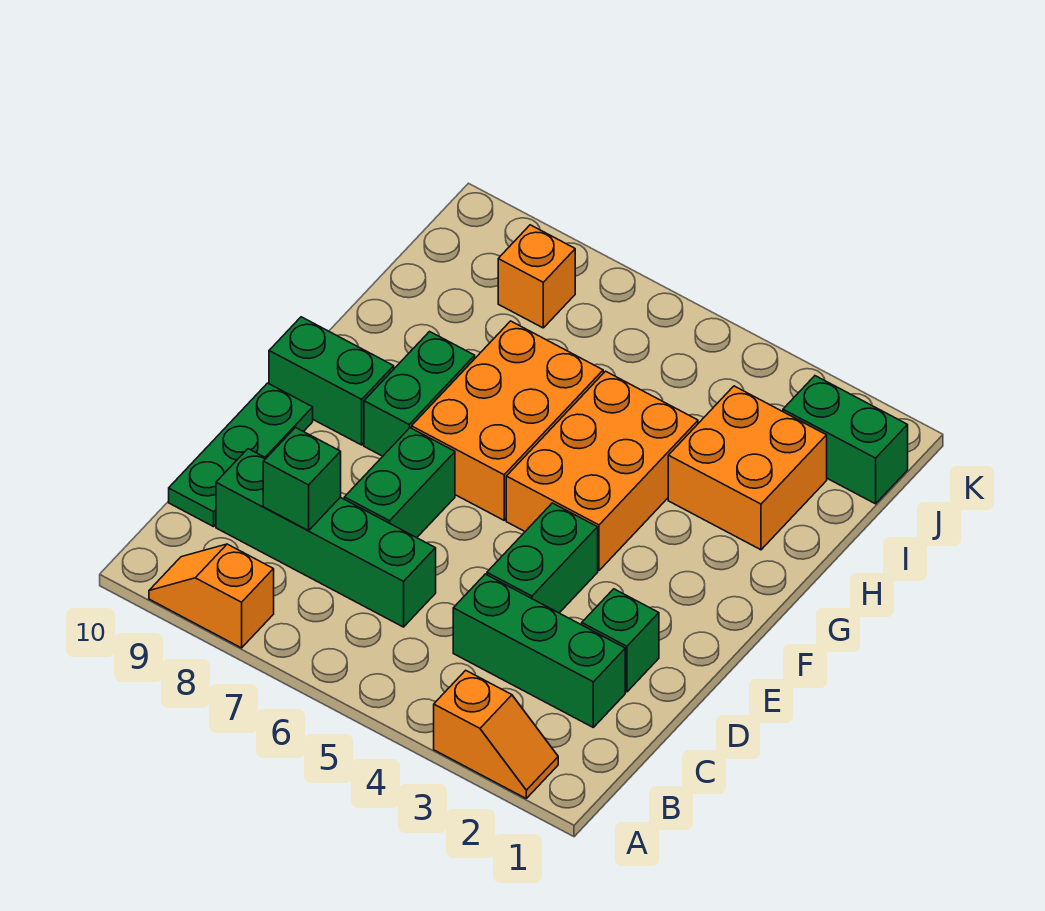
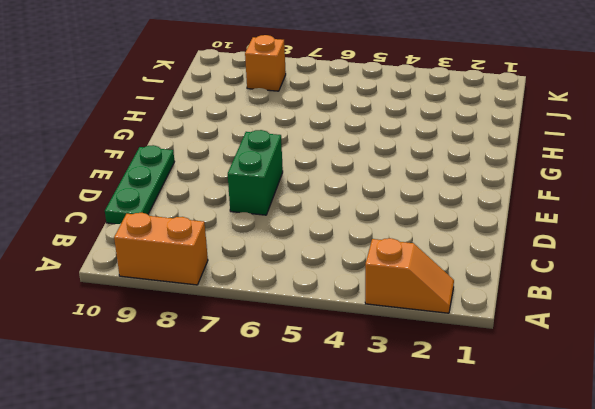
orange brick A8:A9 level 1 -> orange slope A8:A9 level 1 top 8
none -> green brick C2:C4 level 1
none -> green brick C6:C9 level 1
none -> green brick D2 level 1

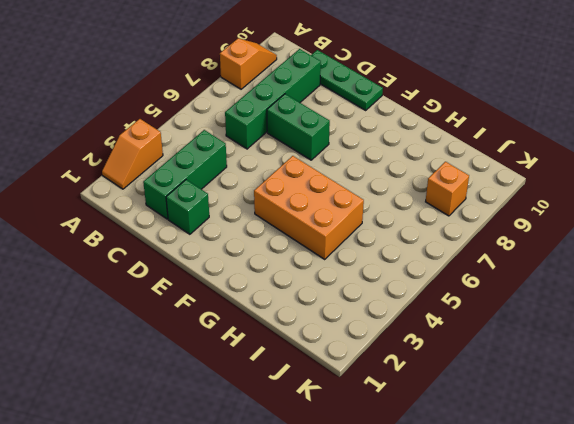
none -> green brick D4:E4 level 1
none -> orange brick F6:H7 level 1
none -> green brick F8:G8 level 1

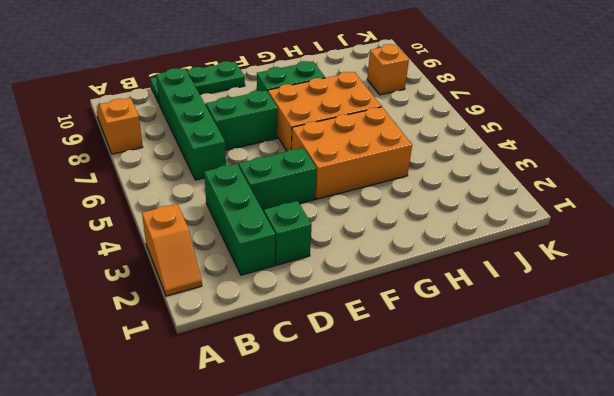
none -> green brick F9:F10 level 1
none -> orange brick H2:I3 level 1
none -> green brick J1:J2 level 1

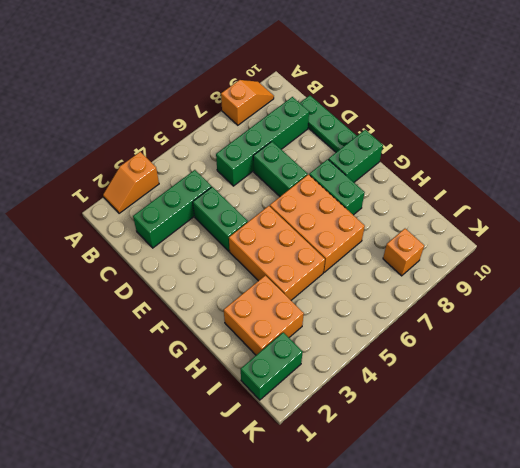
none -> green brick D2 level 1
none -> green brick C8 level 2

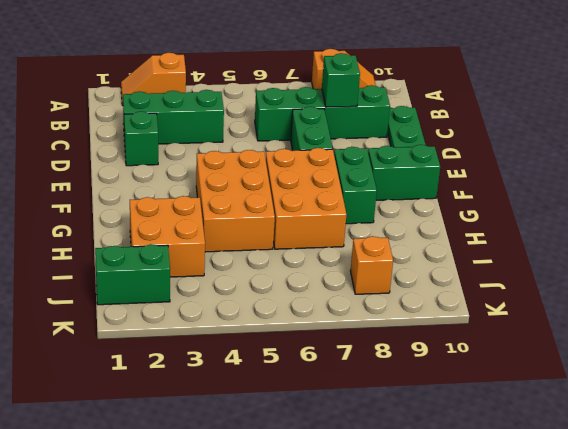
none -> green brick D4:E4 level 1

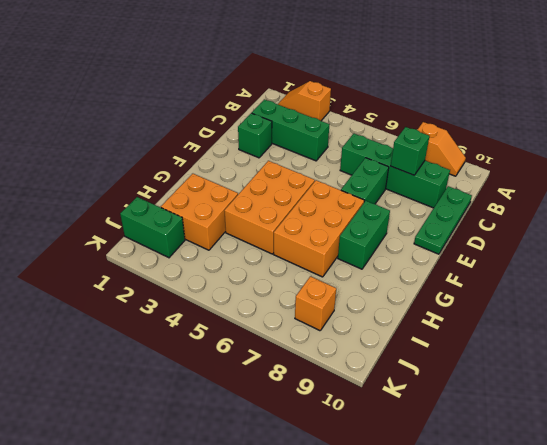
none -> green brick D4:E4 level 1
none -> green brick F9:F10 level 1

